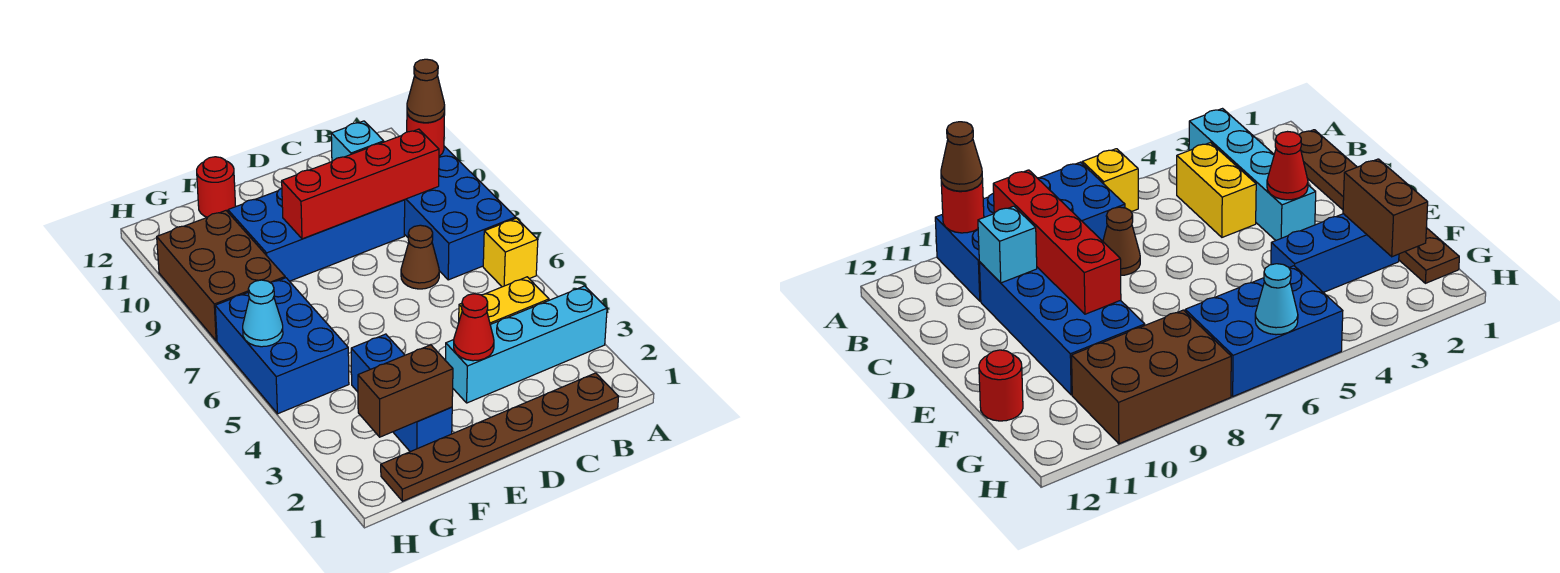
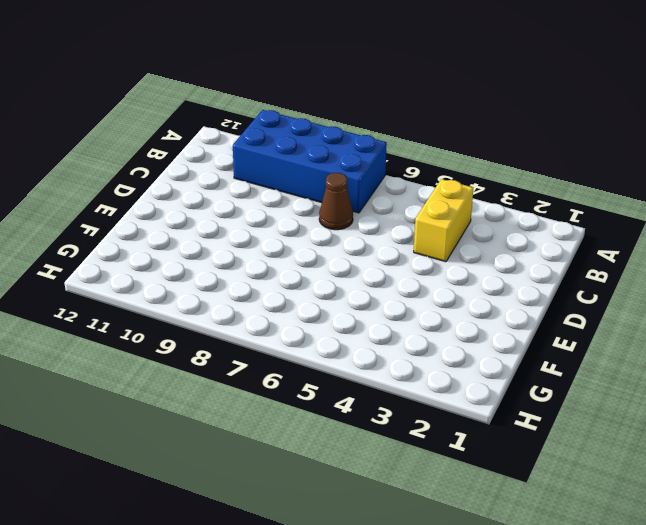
none -> cyan brick A3:D3 level 1
none -> yellow brick A6 level 1
none -> brown plate B1:G1 level 1

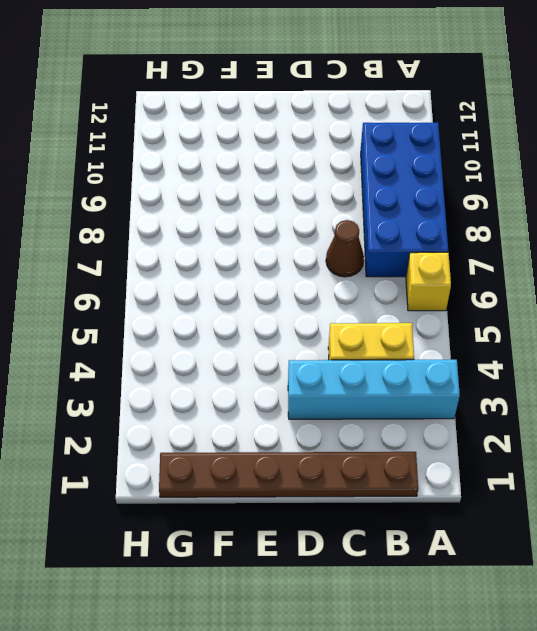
none -> blue brick C9:F10 level 1
none -> blue brick F2:F4 level 1
none -> red round brick F12 level 1

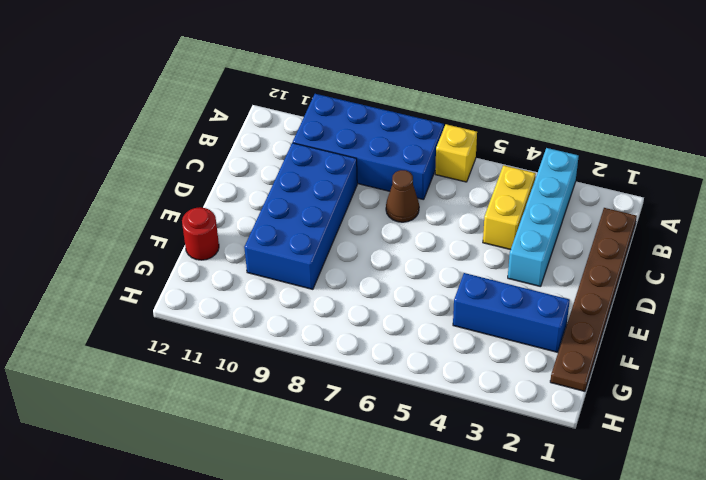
none -> blue brick G5:H7 level 1
none -> brown brick G8:H10 level 1
none -> red round brick A10 level 2

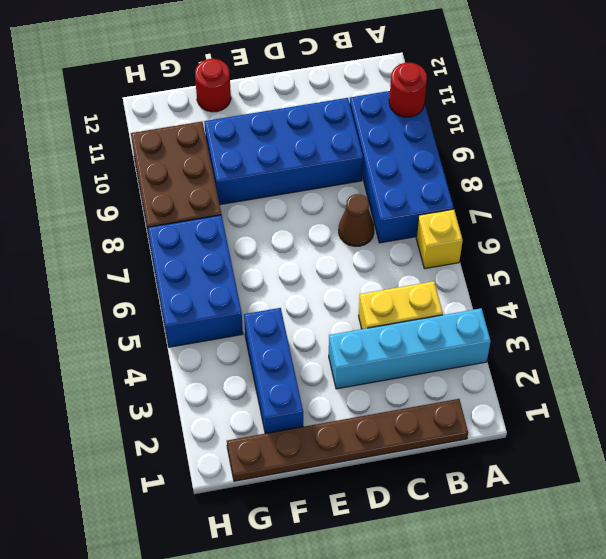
none -> red brick B9:E9 level 2
none -> cyan brick C10 level 2
none -> red cone D3 level 2

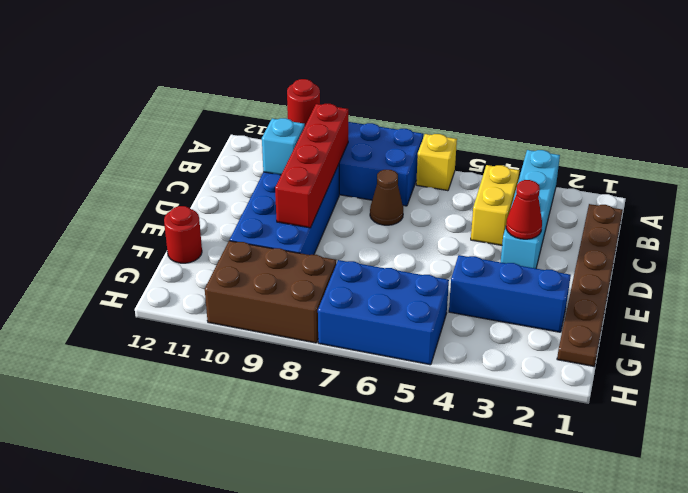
none -> brown brick F2:G2 level 2
none -> cyan cone H6 level 2
none -> brown cone A10 level 3

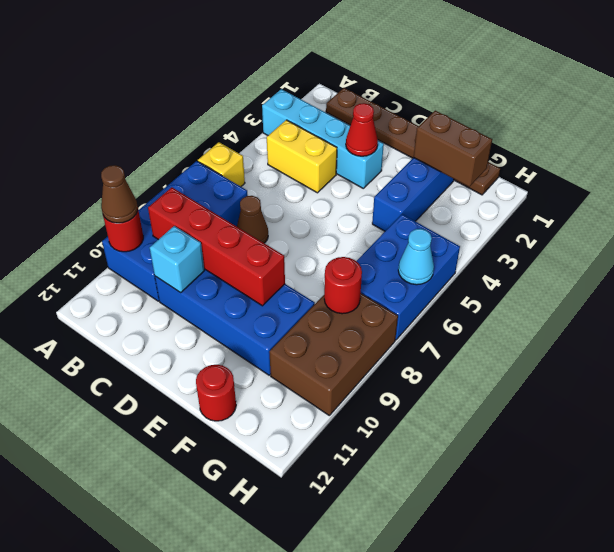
red round brick G8 level 2 -> none

